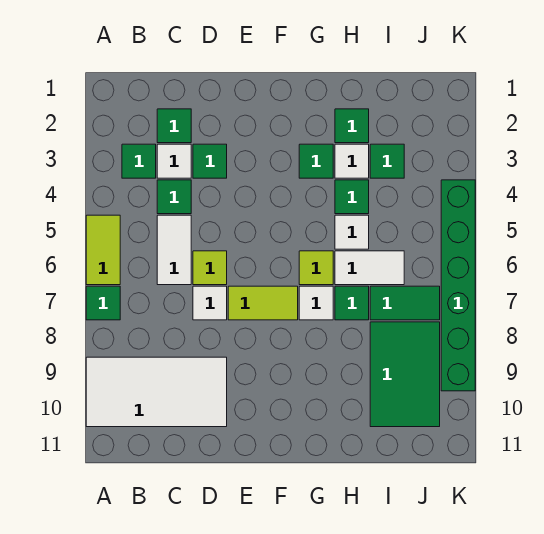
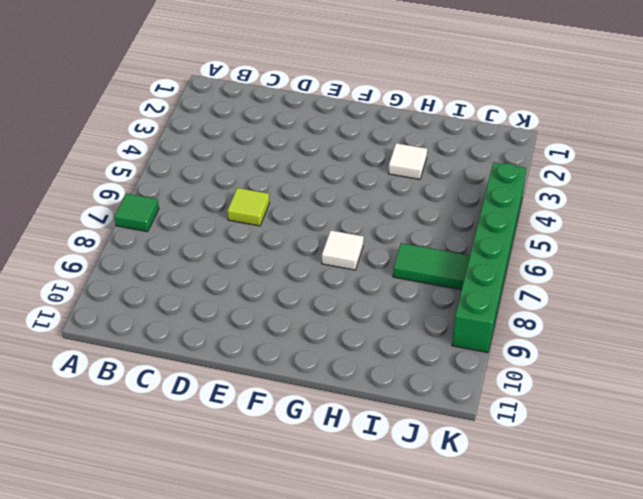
none -> lime tile A5:A6 level 1
none -> white tile A9:D10 level 1
none -> green tile B3 level 1

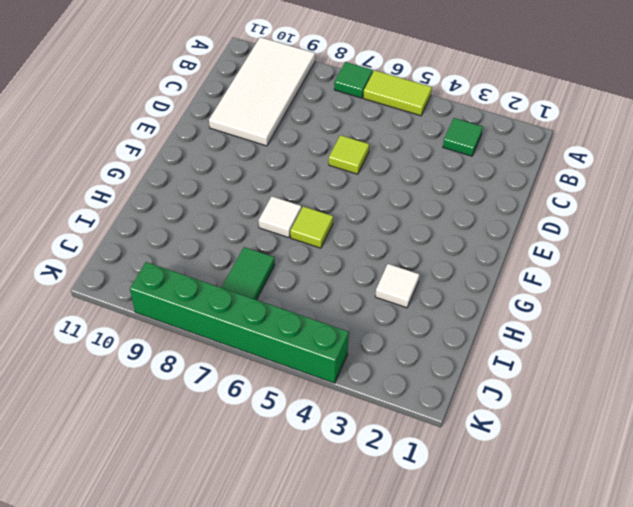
none -> green tile C2 level 1
none -> white tile C3 level 1
none -> green tile C4 level 1

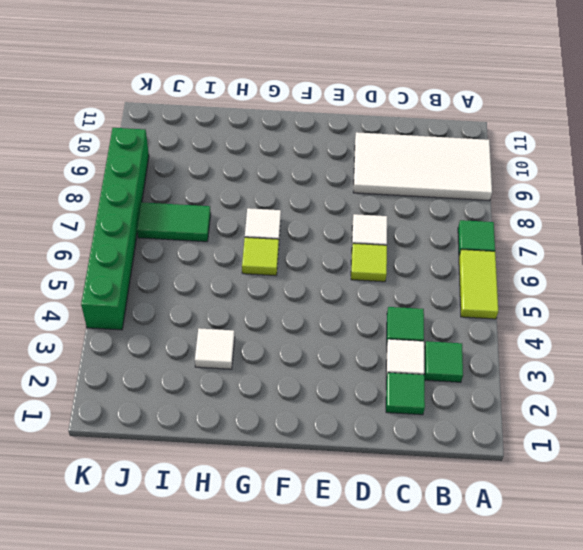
none -> white tile C5:C6 level 1
none -> green tile D3 level 1
none -> lime tile E7:F7 level 1

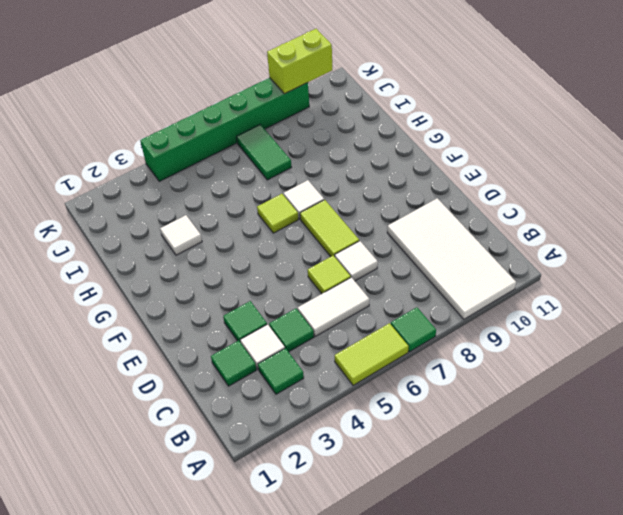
lime brick K9:K10 level 2 -> none
none -> green tile G3 level 1
none -> green tile H2 level 1
none -> green tile H4 level 1

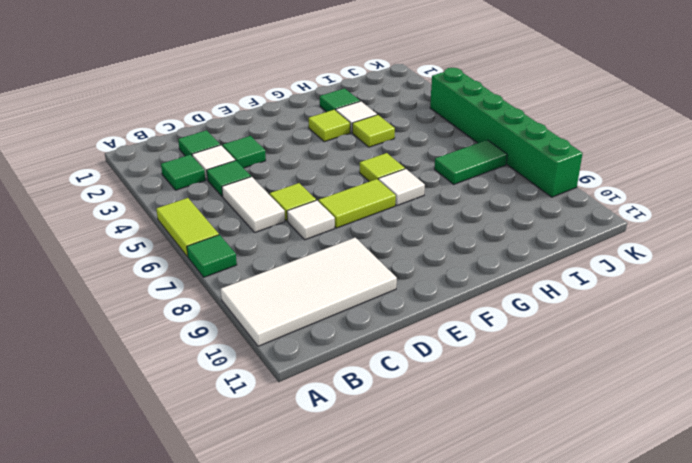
lime tile G3 level 1 -> green tile G3 level 1
lime tile H4 level 1 -> green tile H4 level 1
none -> white tile H5 level 1
none -> white tile H6:I6 level 1
none -> green tile H7 level 1

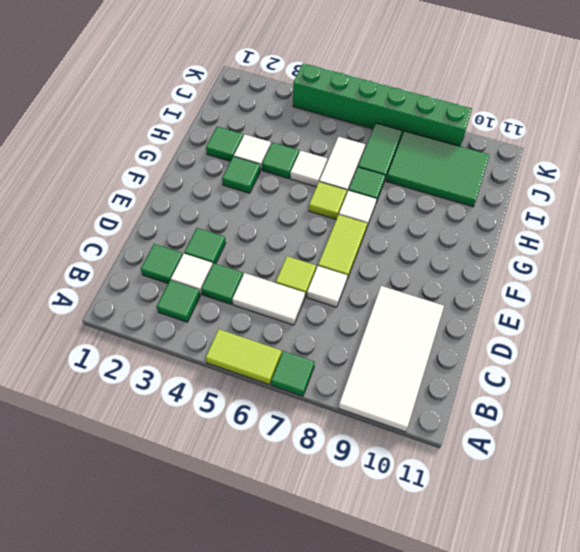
none -> green tile I3 level 1

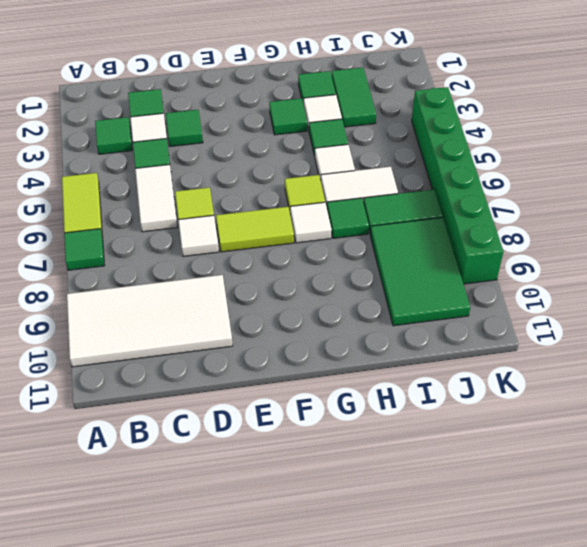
green tile I2:I3 level 1 -> green tile I3 level 1

